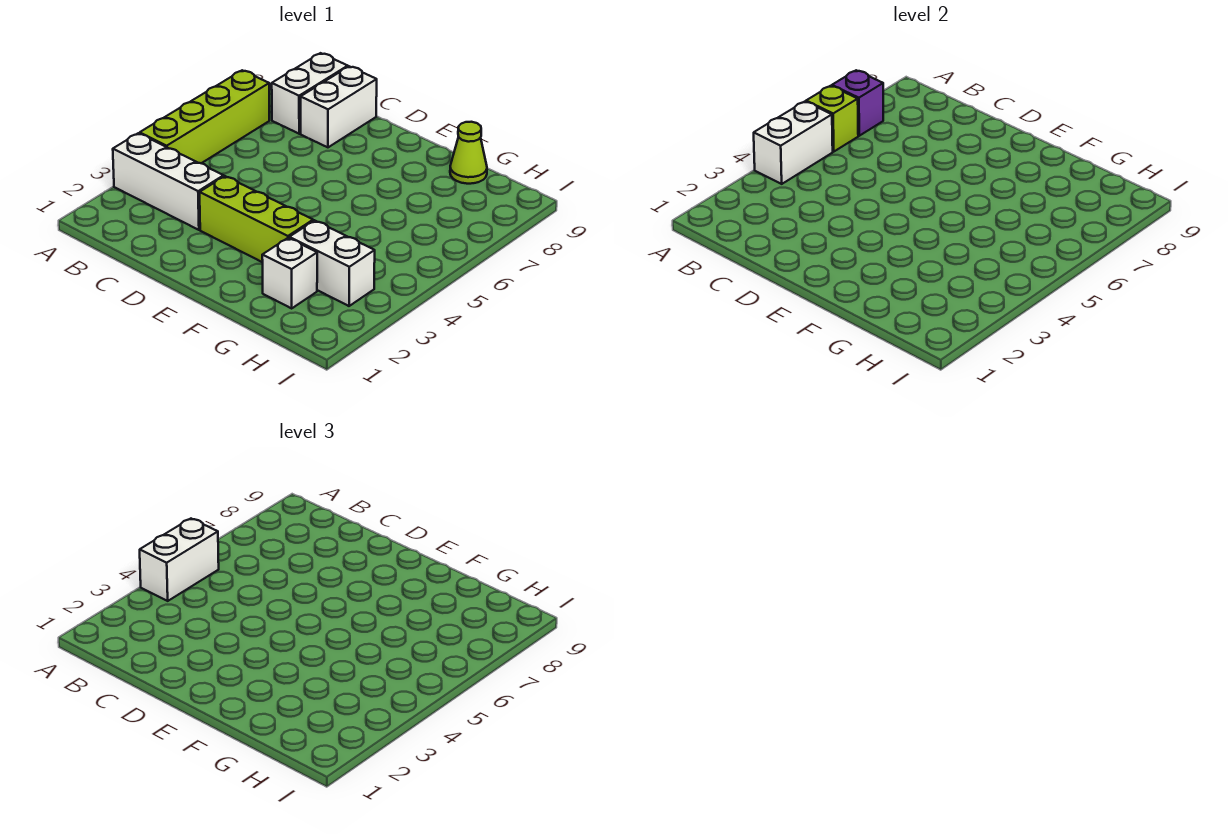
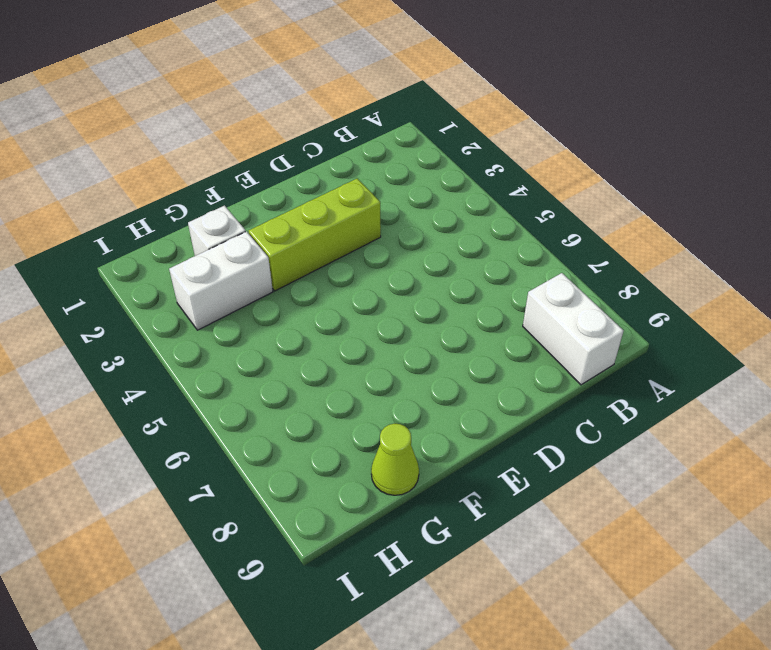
none -> white brick A3:C3 level 1
none -> lime brick A4:A7 level 1
none -> white brick C8:C9 level 1

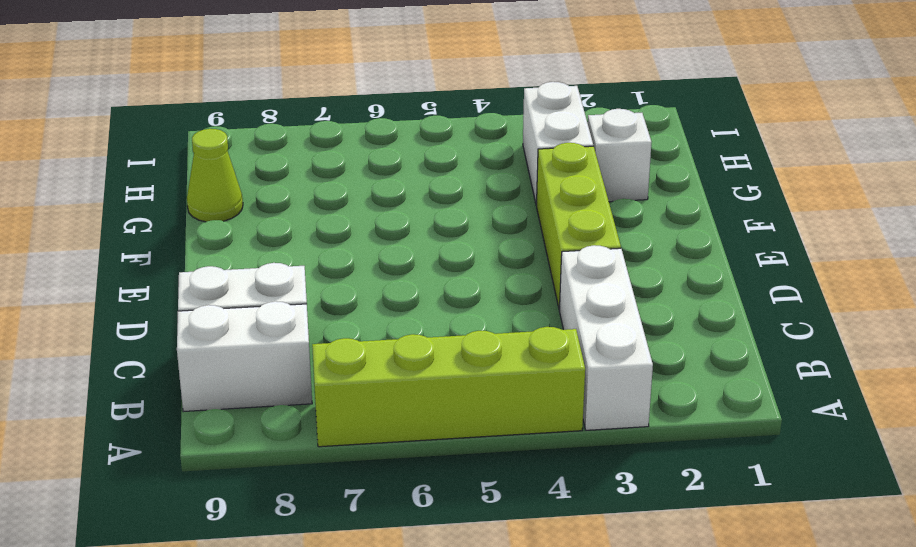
none -> white brick A4:A5 level 2
none -> lime brick A6 level 2
none -> purple brick A7 level 2

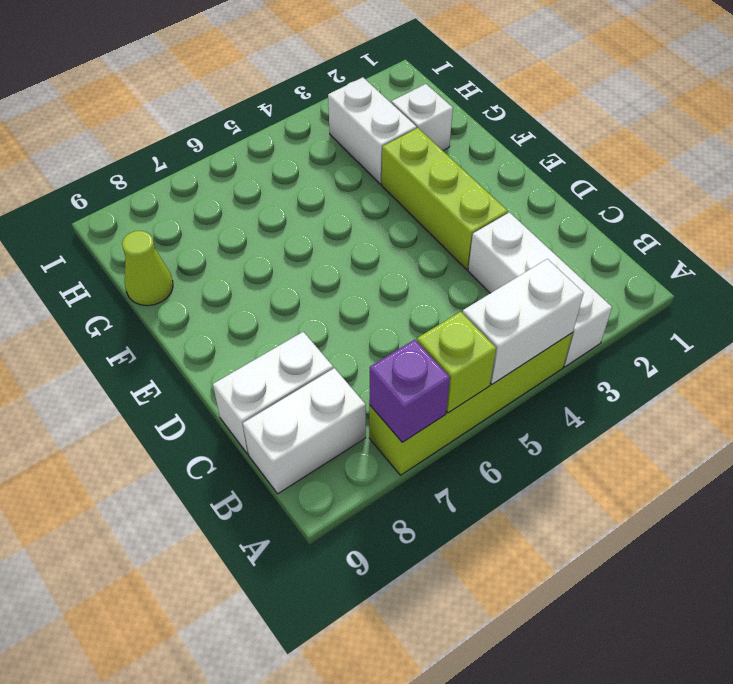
none -> white brick A4:A5 level 3

